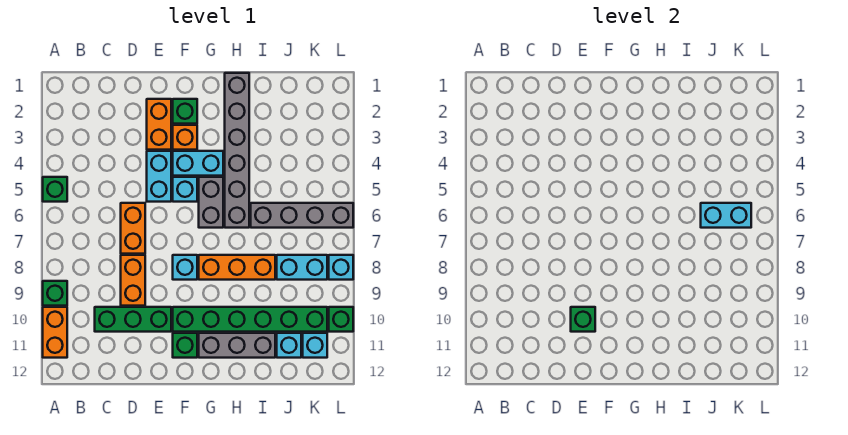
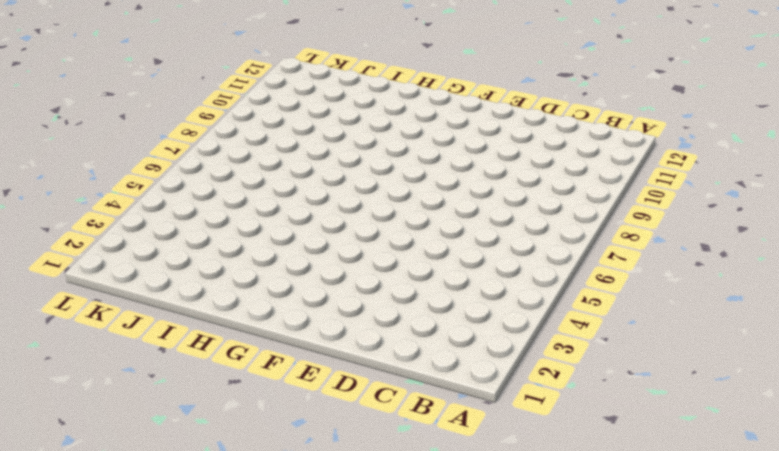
none -> green brick A5 level 1
none -> green brick A9 level 1
none -> orange brick A10:A11 level 1

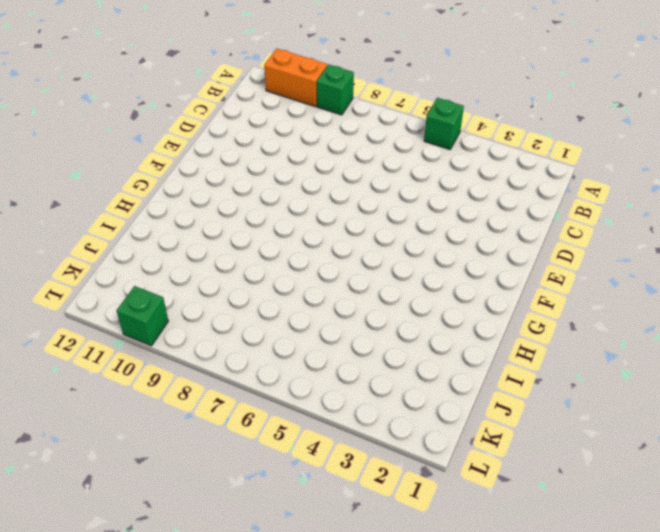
none -> green brick C10:E10 level 1
none -> orange brick D6:D7 level 1
none -> orange brick D8:D9 level 1

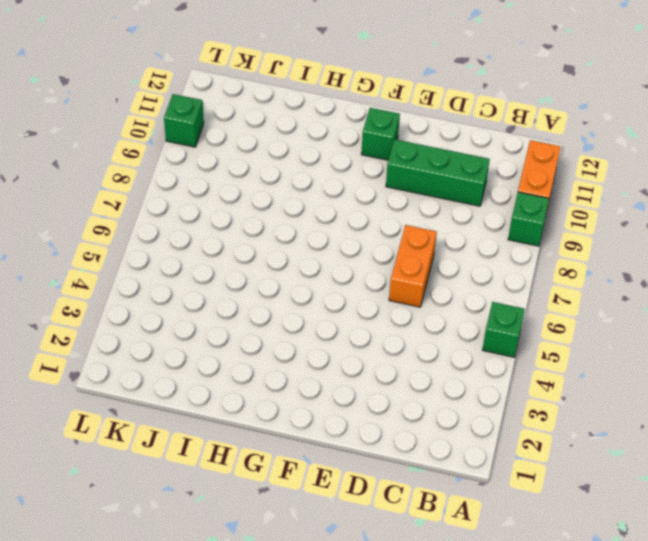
none -> orange brick D8:D9 level 1
none -> orange brick E2:E3 level 1
none -> cyan brick E4:E5 level 1

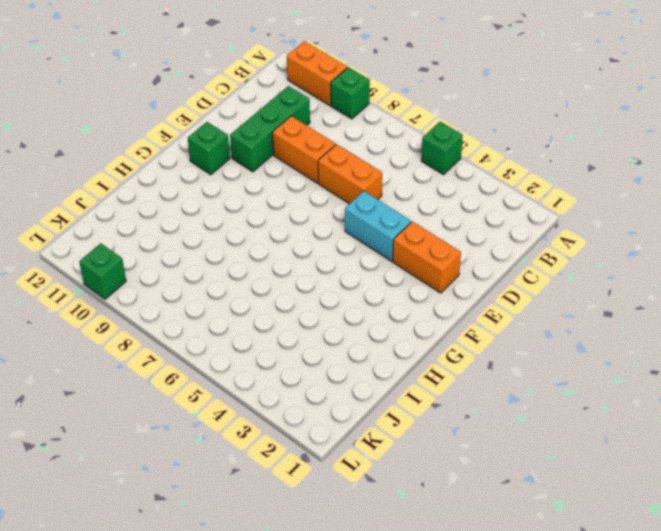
none -> green brick F2 level 1
none -> orange brick F3 level 1
none -> cyan brick F4:G4 level 1

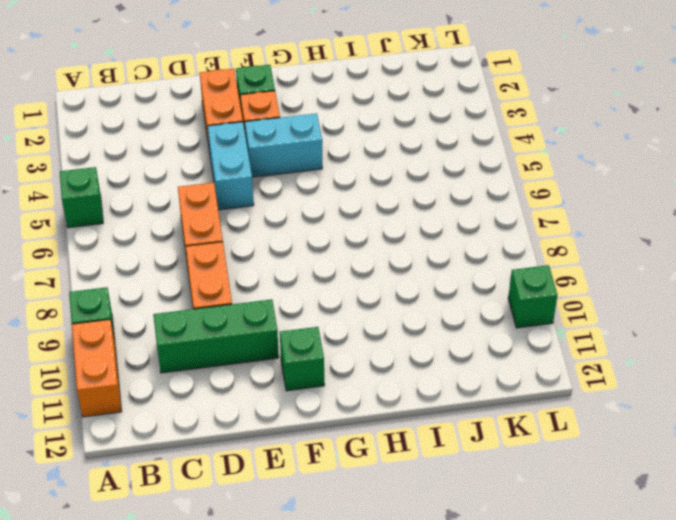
none -> cyan brick F5 level 1
none -> cyan brick F8 level 1
none -> green brick F10:K10 level 1

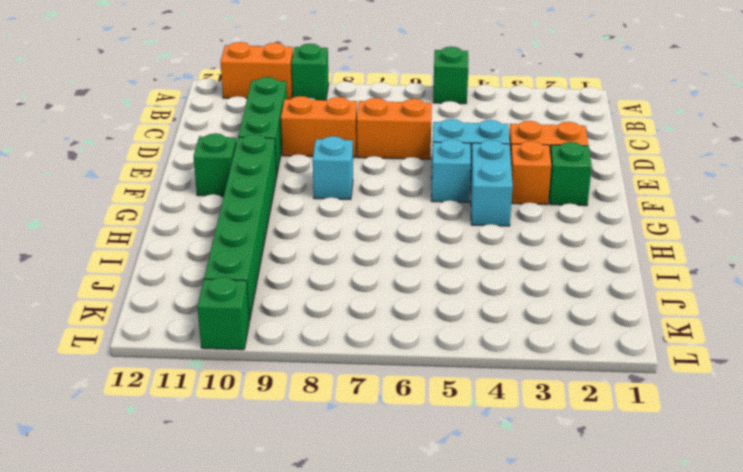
none -> grey brick G5:G6 level 1
none -> orange brick G8:I8 level 1
none -> grey brick G11:I11 level 1

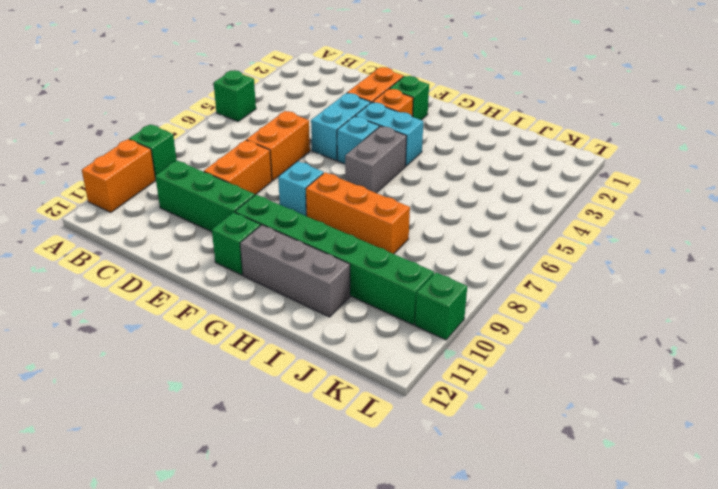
none -> grey brick H1:H6 level 1
none -> grey brick I6:L6 level 1
none -> cyan brick J8:K8 level 1

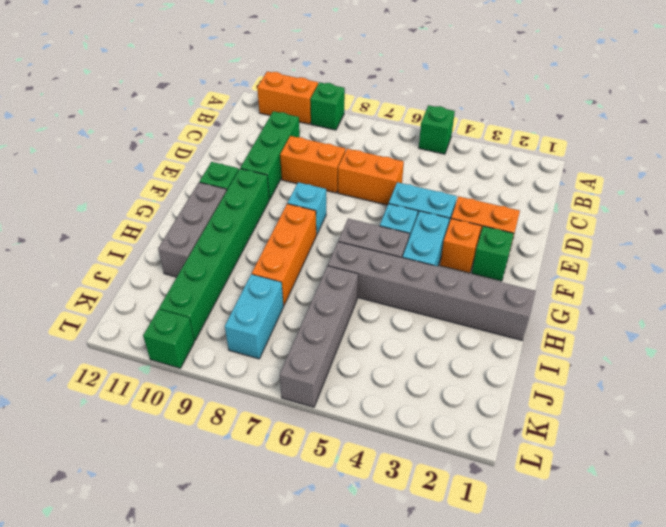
none -> cyan brick J11 level 1
none -> cyan brick K11 level 1
none -> cyan brick L8 level 1

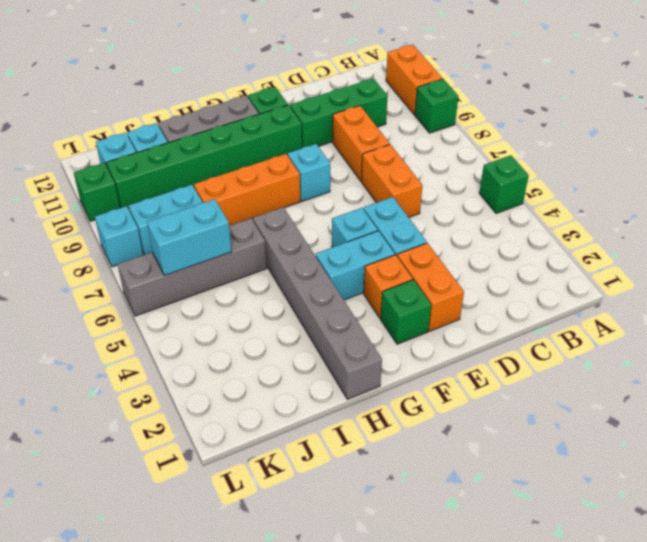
none -> grey brick G5:G6 level 1
none -> green brick E10 level 2

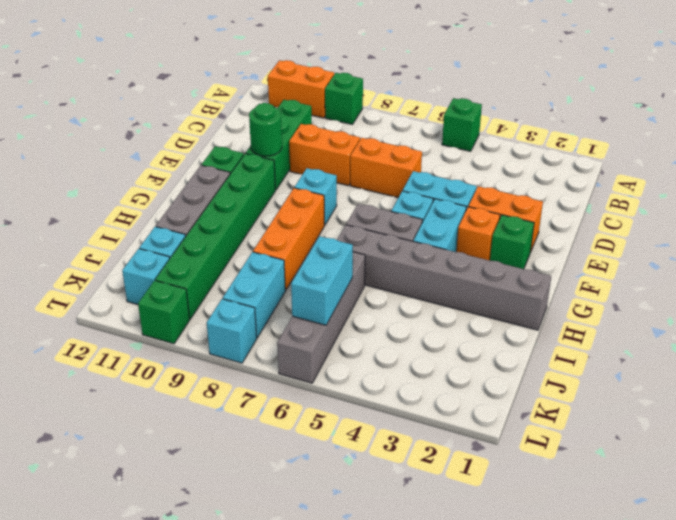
green round brick E10 level 2 -> green brick E10 level 2

